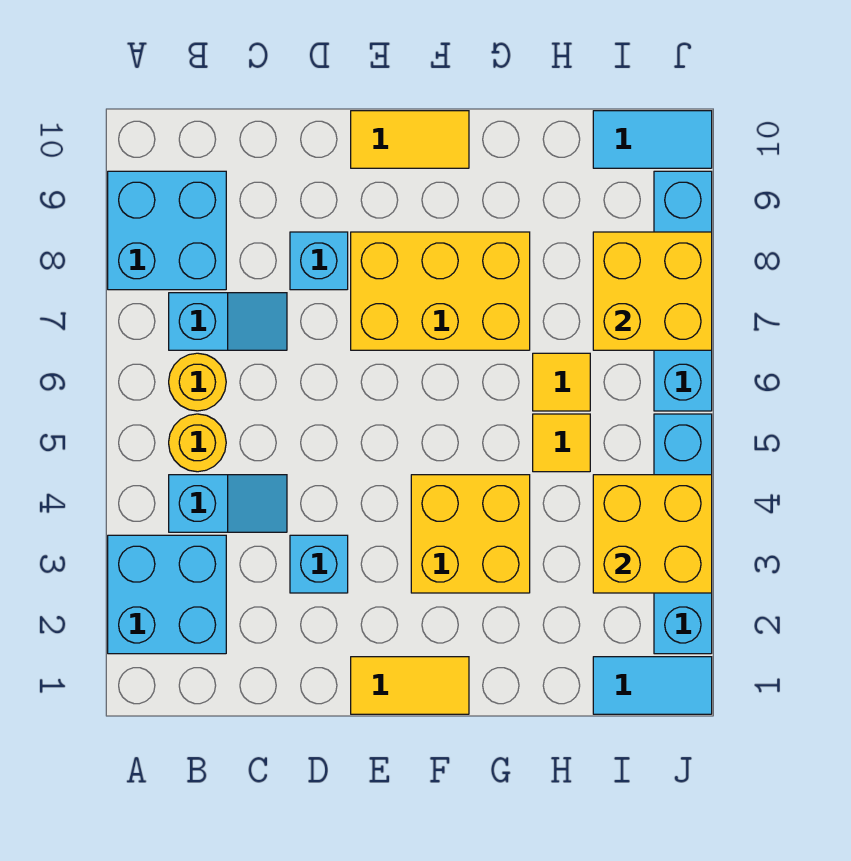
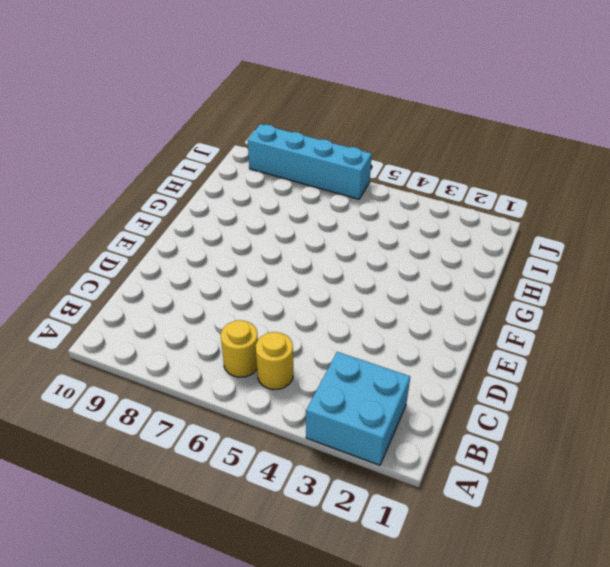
none -> cyan brick A8:B9 level 1
none -> cyan slope B4:C4 level 1 top B
none -> cyan slope B7:C7 level 1 top B

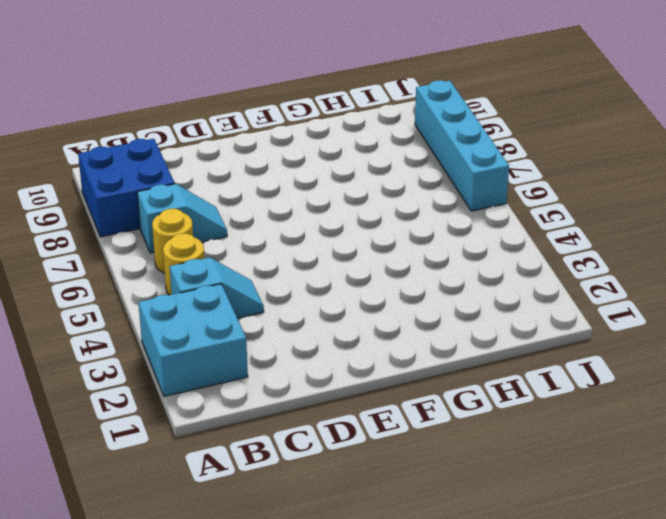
blue brick A8:B9 level 1 -> cyan brick A8:B9 level 1
none -> cyan brick D3 level 1
none -> cyan brick D8 level 1
none -> yellow tile E1:F1 level 1

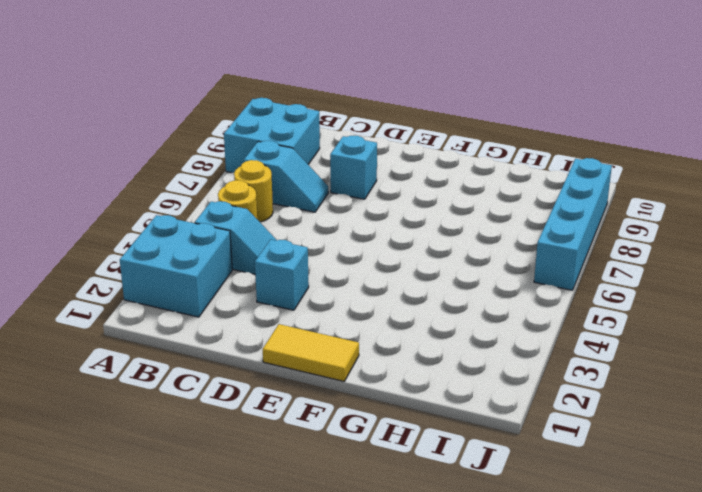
none -> yellow brick E7:G8 level 1
none -> yellow tile E10:F10 level 1
none -> yellow brick F3:G4 level 1

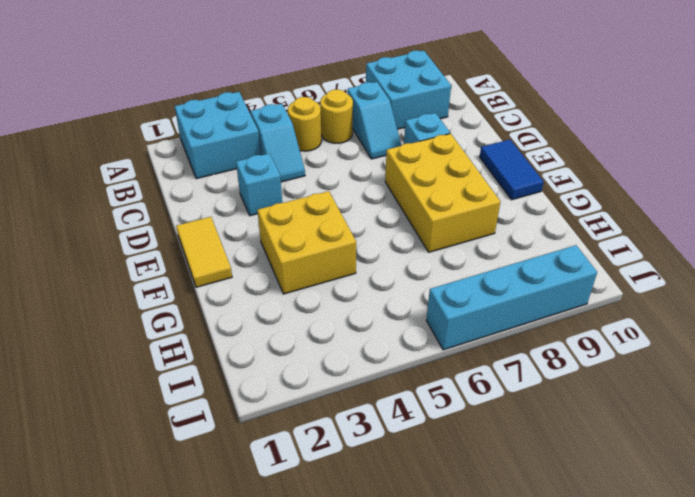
blue tile E10:F10 level 1 -> yellow tile E10:F10 level 1
none -> yellow tile H5 level 1
none -> yellow tile H6 level 1
none -> cyan tile I1:J1 level 1

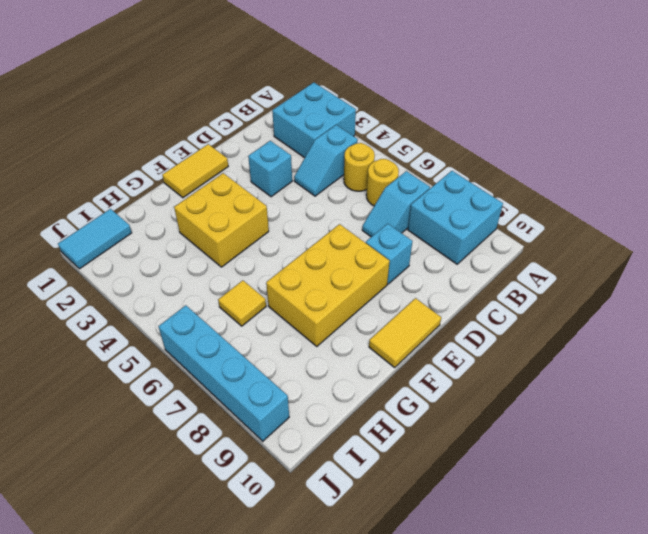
none -> yellow tile H5 level 1
none -> cyan tile I10:J10 level 1
none -> cyan brick J2:J5 level 1

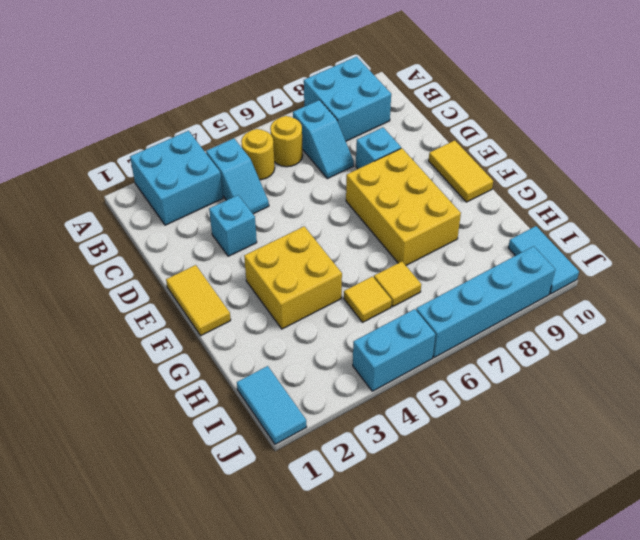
cyan brick J4:J5 level 1 -> cyan brick J2:J5 level 1
none -> yellow brick I3:J4 level 2
none -> yellow brick I7:J8 level 2

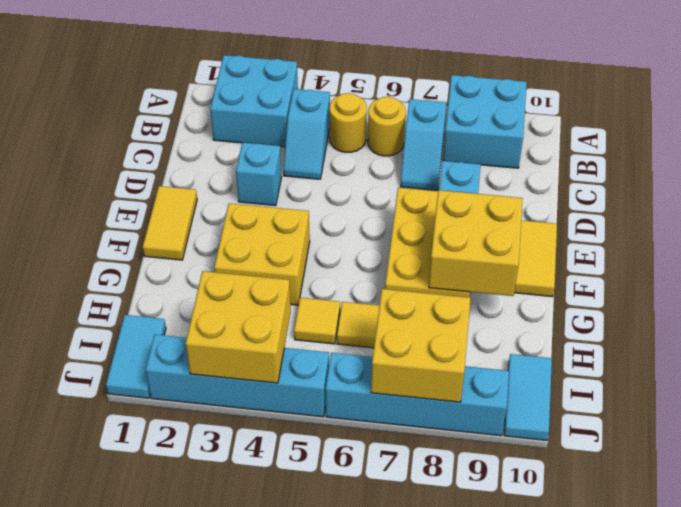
yellow brick F8:G9 level 2 -> none

